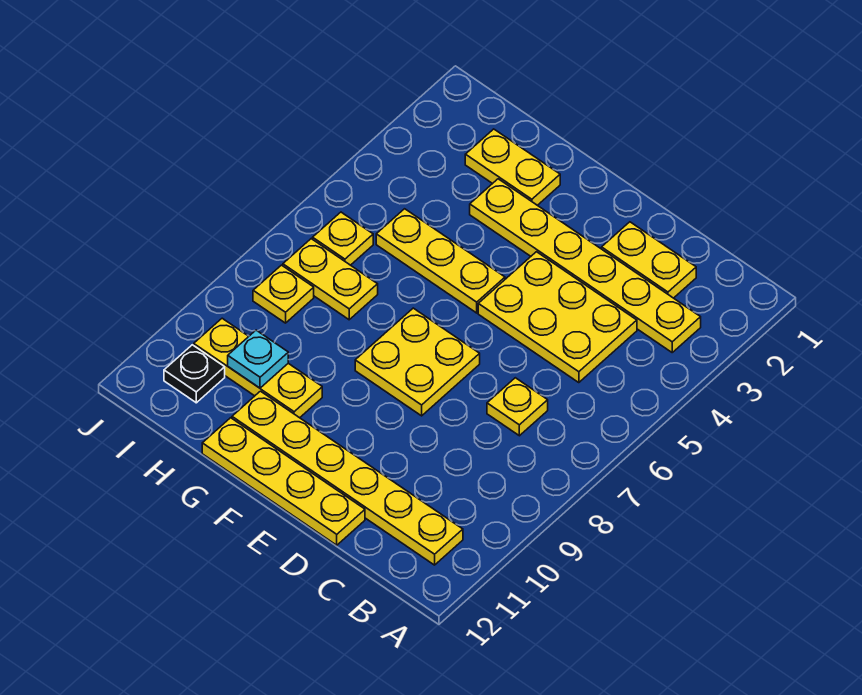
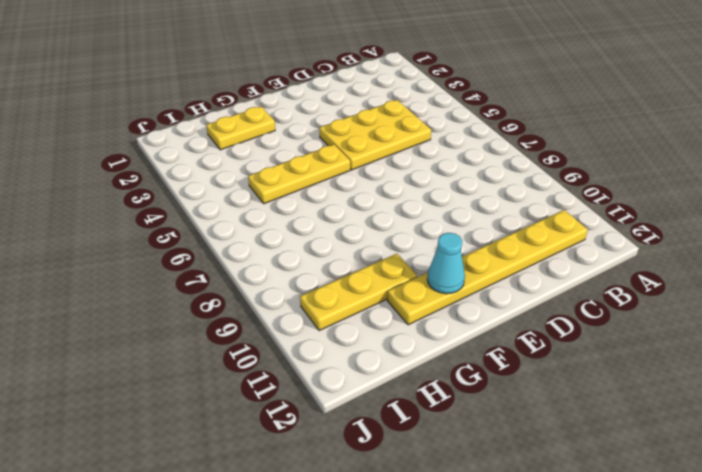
cyan cone F11 level 2 -> none
none -> yellow plate B3:G3 level 1
none -> yellow plate C2:D2 level 1
none -> yellow plate C7 level 1

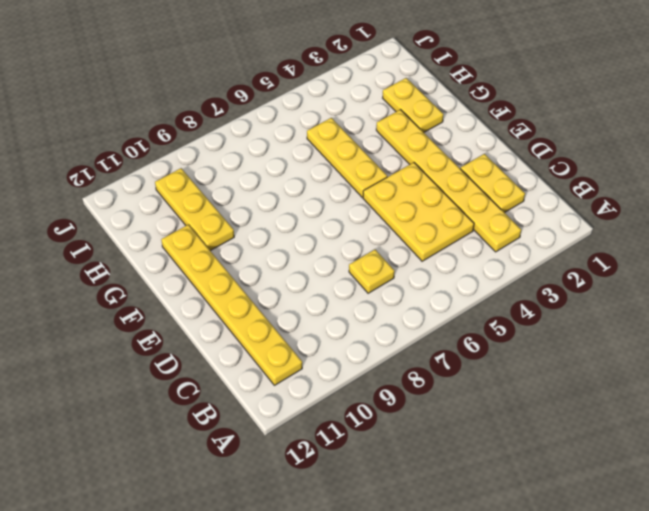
none -> yellow plate D12:G12 level 1
none -> yellow plate E7:F8 level 1
none -> yellow plate H7:I7 level 1

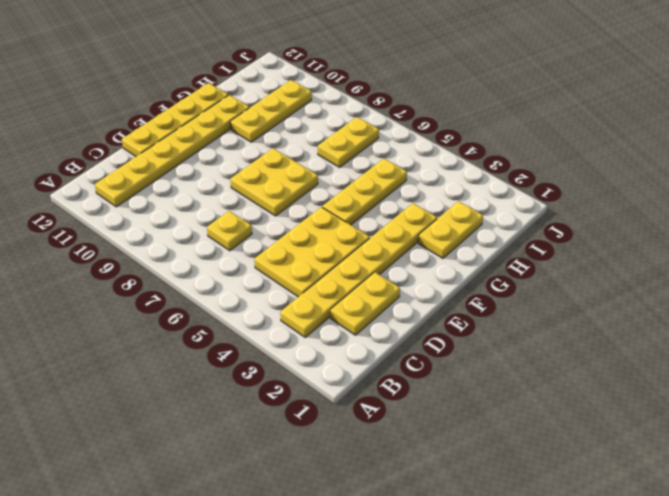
none -> yellow plate I6 level 1
none -> yellow plate I8 level 1
none -> black plate I11 level 1

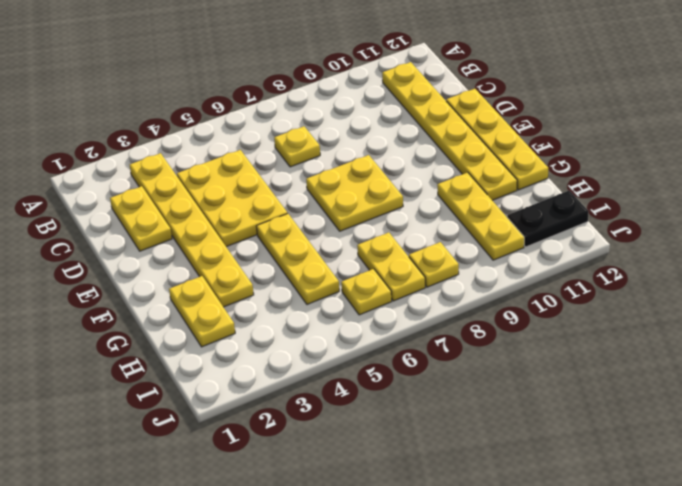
black plate I11:I12 level 1 -> black plate I11 level 1
none -> cyan plate H10 level 2

